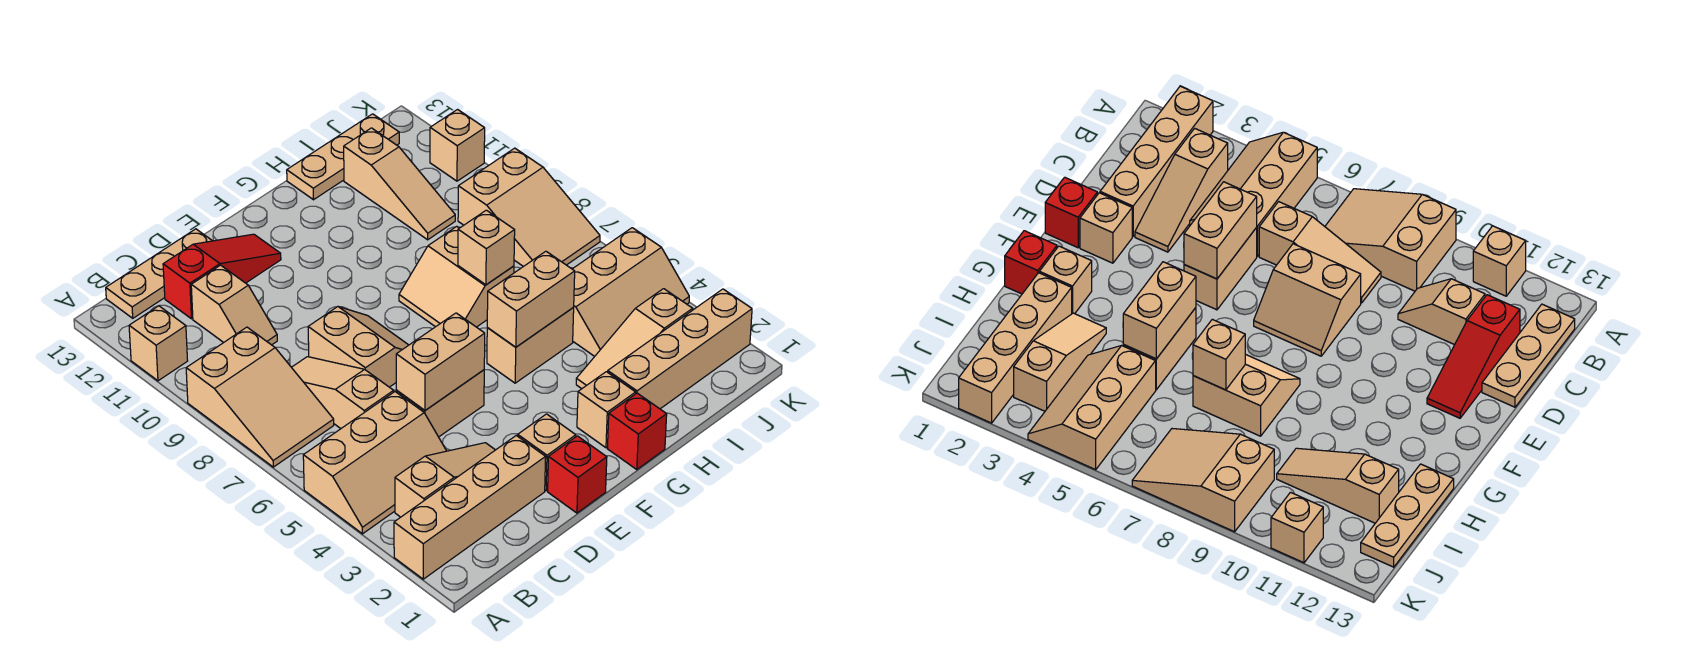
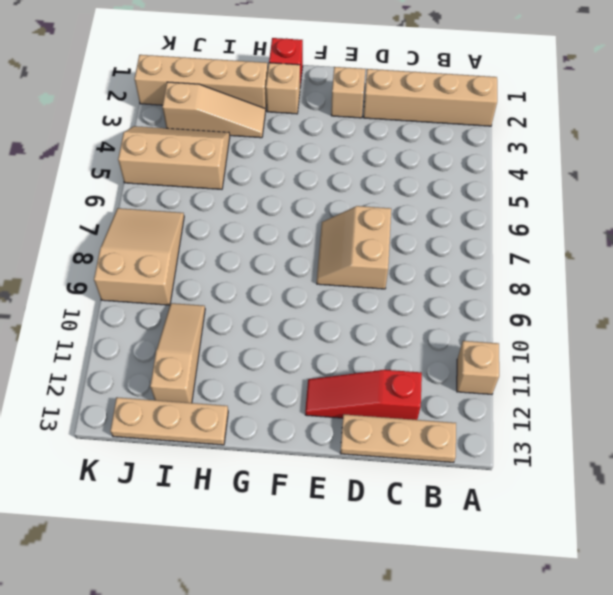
none -> tan slope A4:C5 level 1 top 5
none -> tan slope A7:B9 level 1 top 9
none -> tan slope B3:D3 level 1 top B

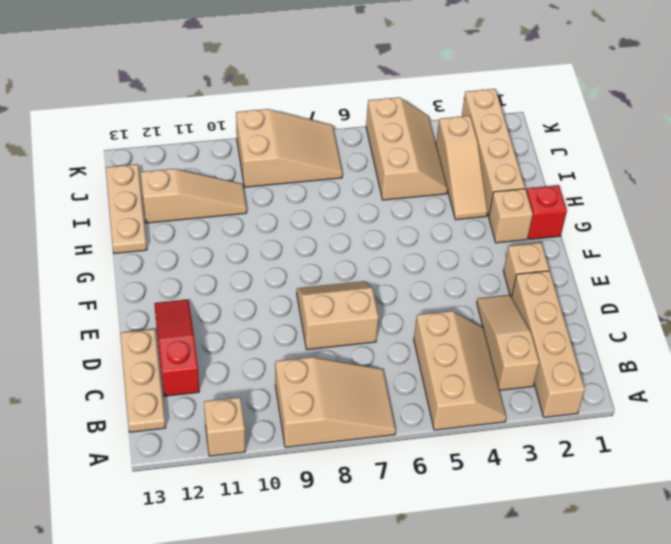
none -> tan slope C6:C8 level 1 top 6
none -> tan slope C10:C11 level 1 top 11
none -> tan brick D5:E5 level 1

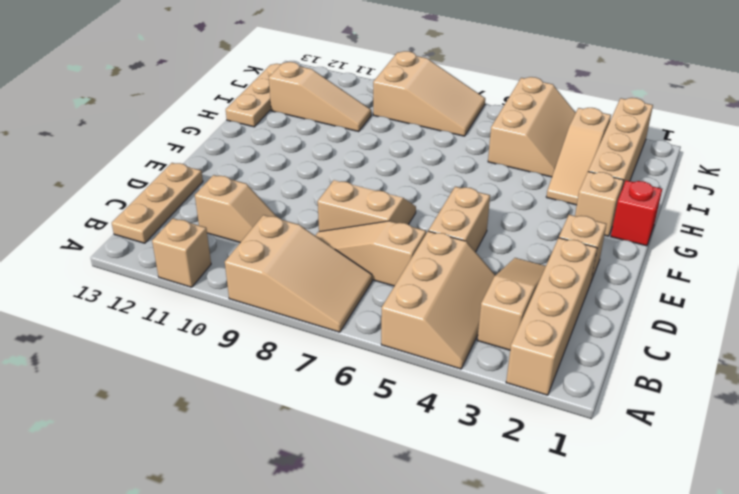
none -> red slope C12:E12 level 1 top C
none -> red brick E1 level 1
none -> tan brick G5:H5 level 1

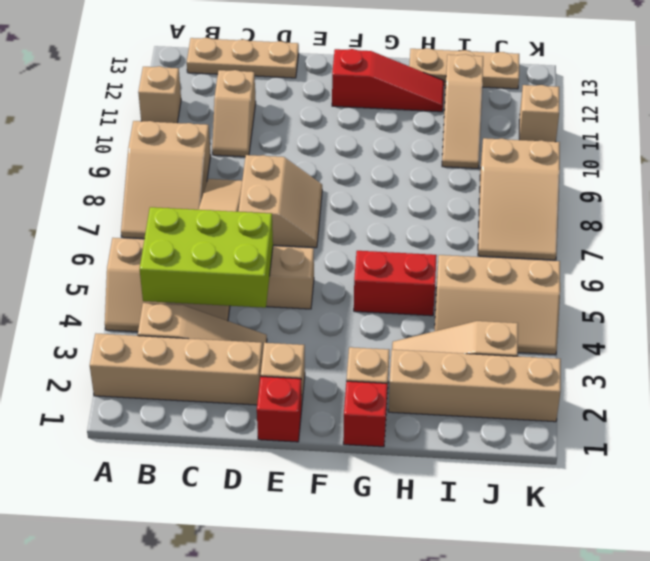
lime brick B4:D5 level 2 -> tan brick D5:E5 level 2
red slope F12:H12 level 1 top F -> red slope C12:E12 level 1 top C
red brick G5:H5 level 1 -> tan brick G5:H5 level 1
none -> tan slope G7:H8 level 1 top H
none -> tan brick G5:H5 level 2
none -> tan brick H7 level 2

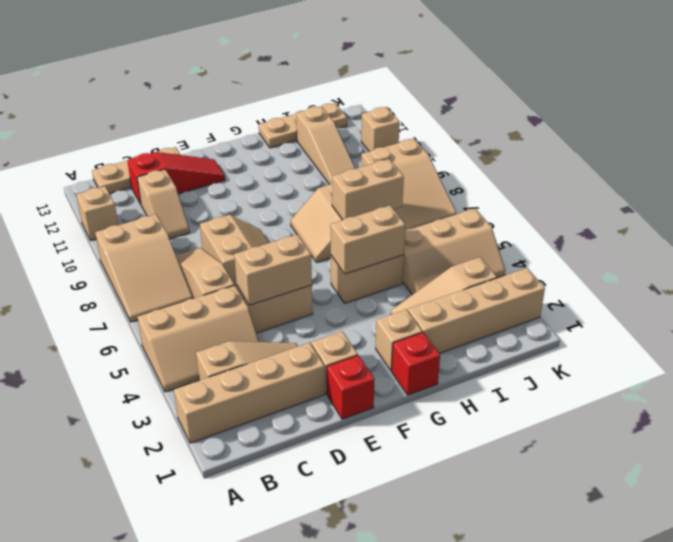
tan brick H7:I7 level 2 -> tan brick H7 level 2

